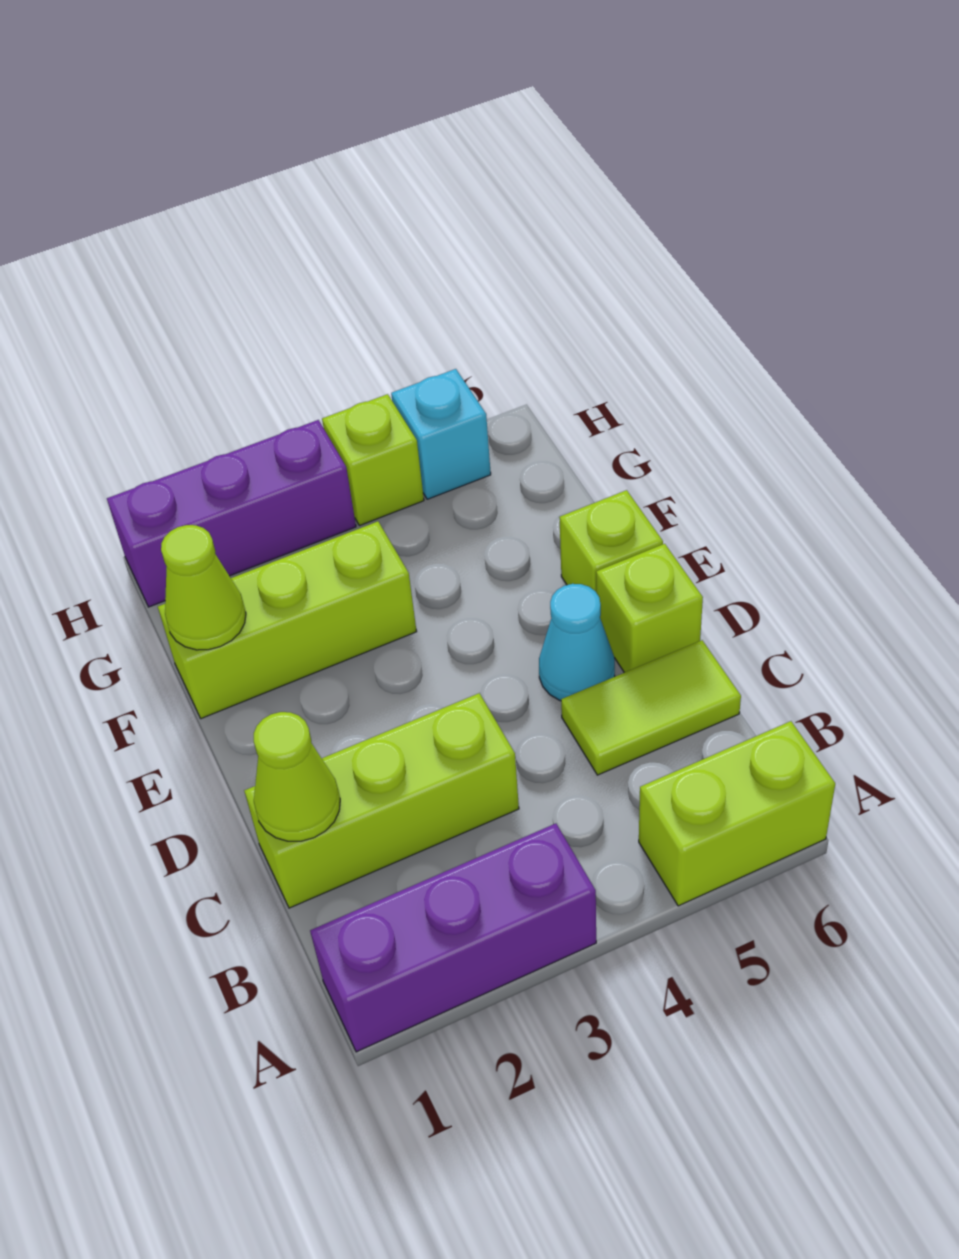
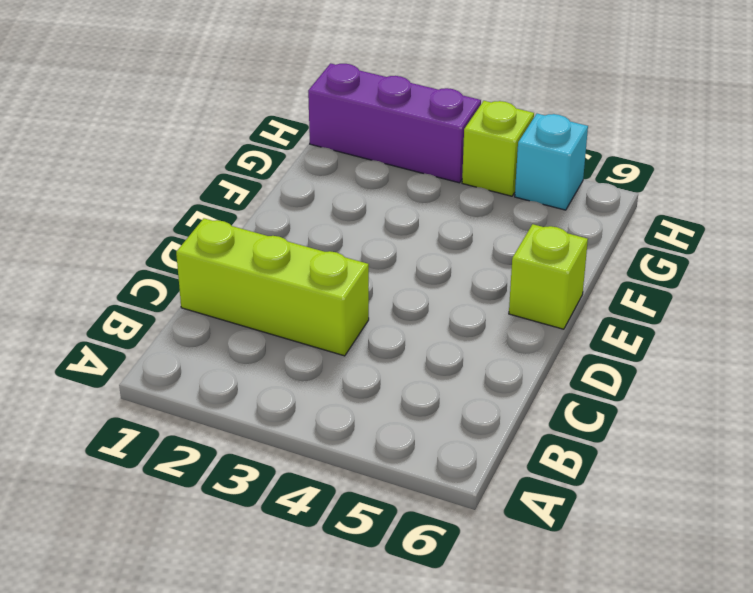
none -> purple brick A1:A3 level 1
none -> lime brick A5:A6 level 1
none -> lime tile C5:C6 level 1

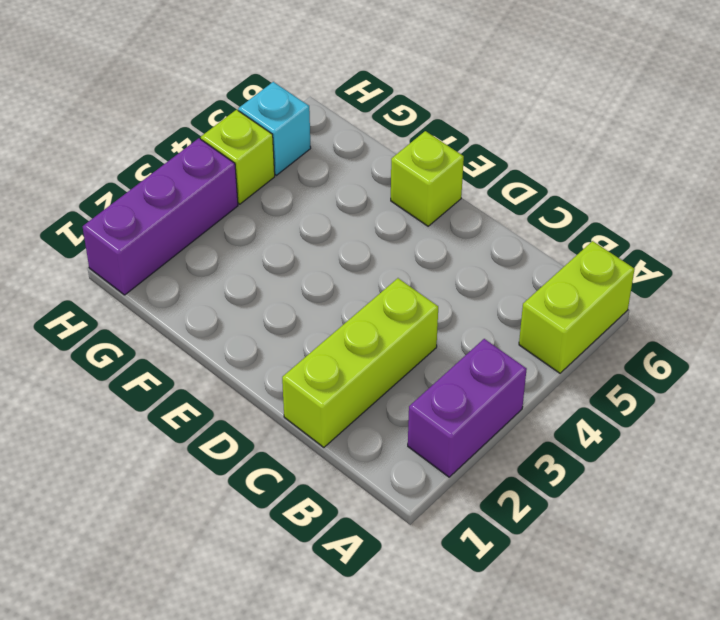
purple brick A2:A3 level 1 -> purple brick A1:A3 level 1
none -> lime tile C5:C6 level 1
none -> cyan cone D5 level 1
none -> lime brick D6 level 1

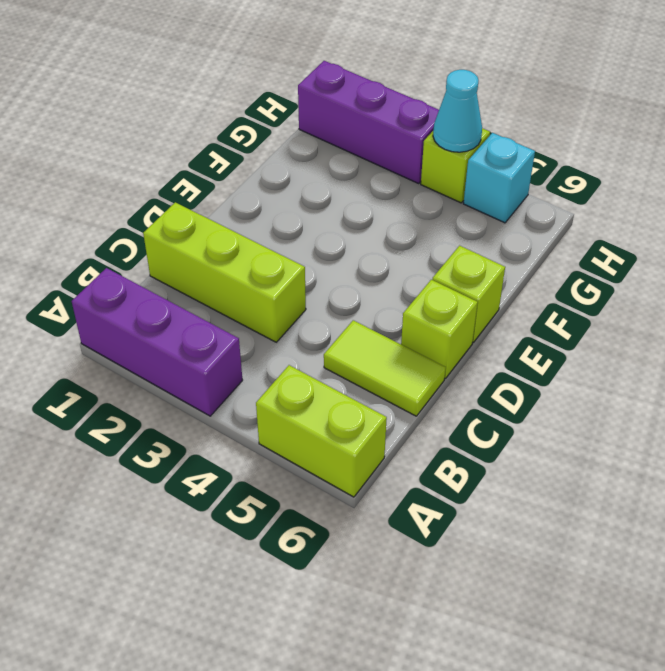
cyan cone H4 level 2 -> cyan cone D5 level 1
none -> lime brick F1:F3 level 1
none -> lime cone C1 level 2
none -> lime cone F1 level 2

